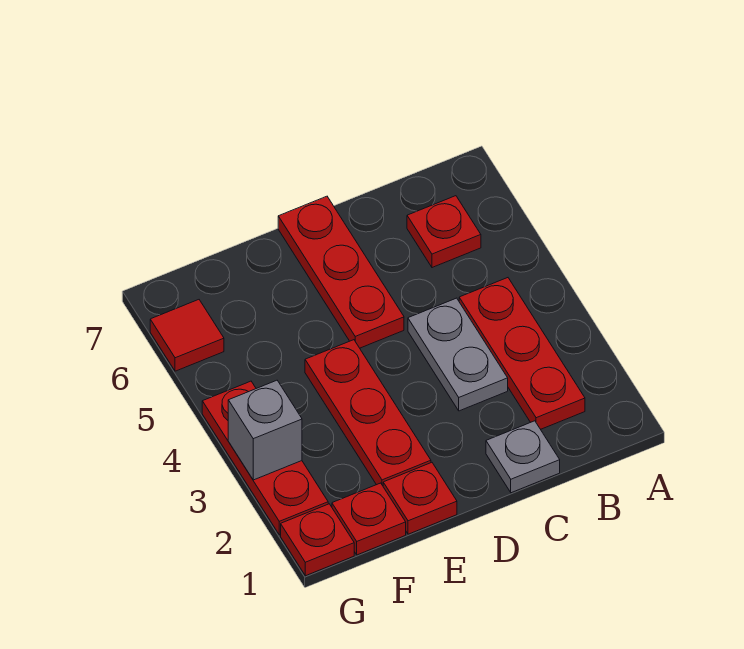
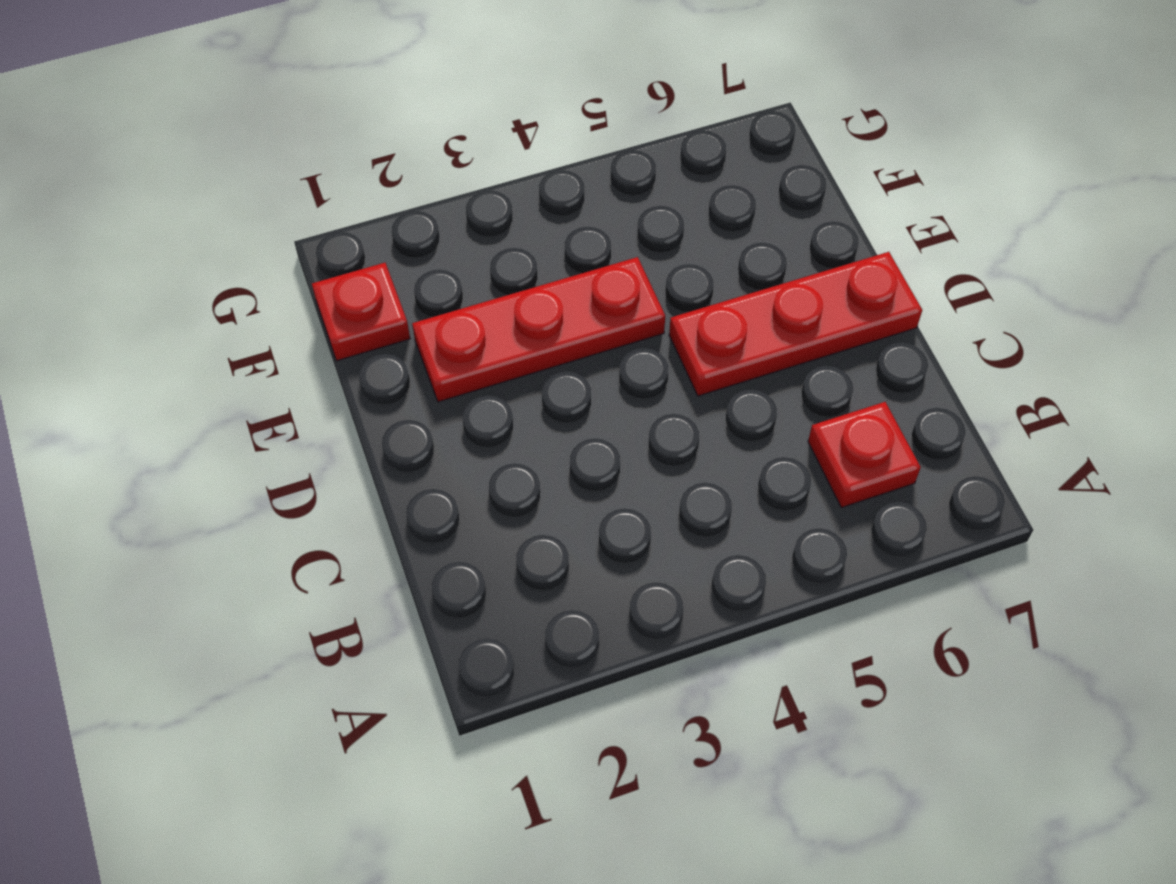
none -> red plate B2:B4 level 1
none -> grey plate C1 level 1
none -> grey plate C3:C4 level 1

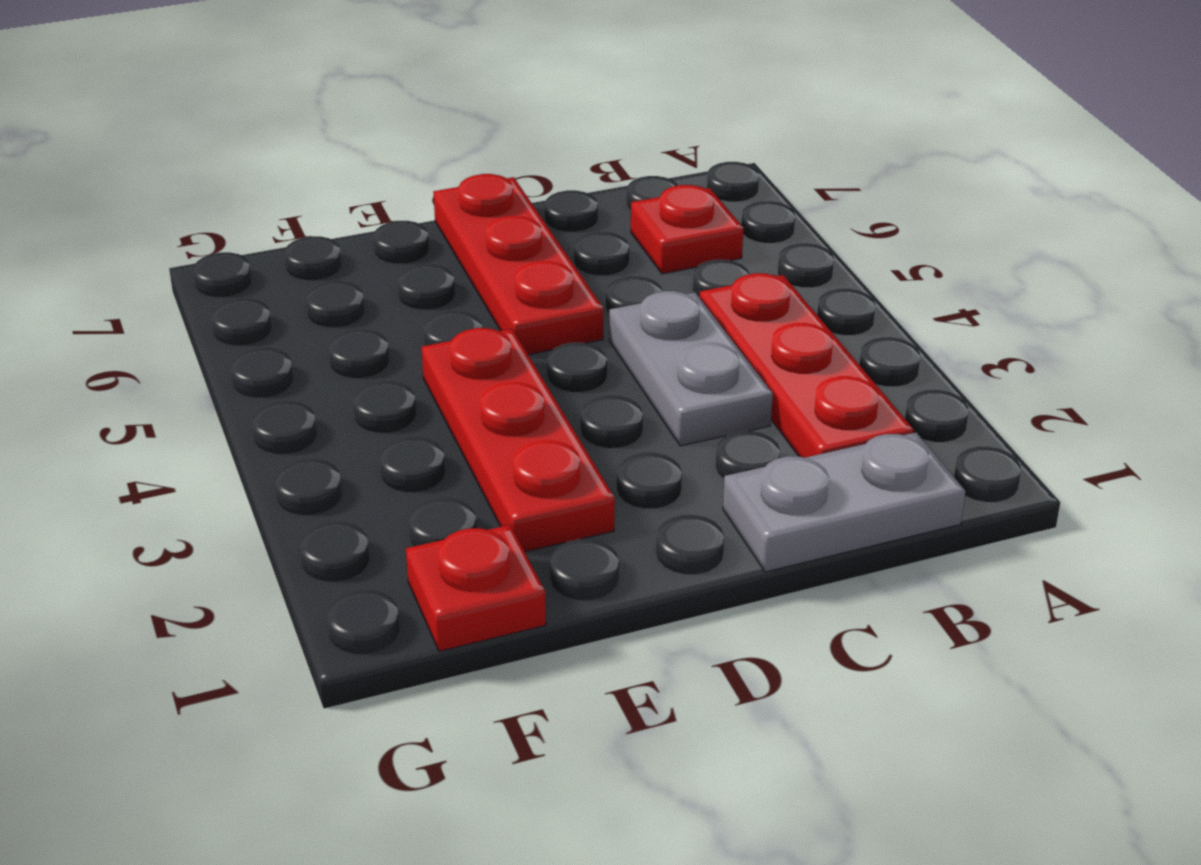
grey plate B1:C1 level 1 -> grey plate C1 level 1
none -> red plate E1 level 1
none -> red plate G1 level 1
none -> red plate G2:G4 level 1

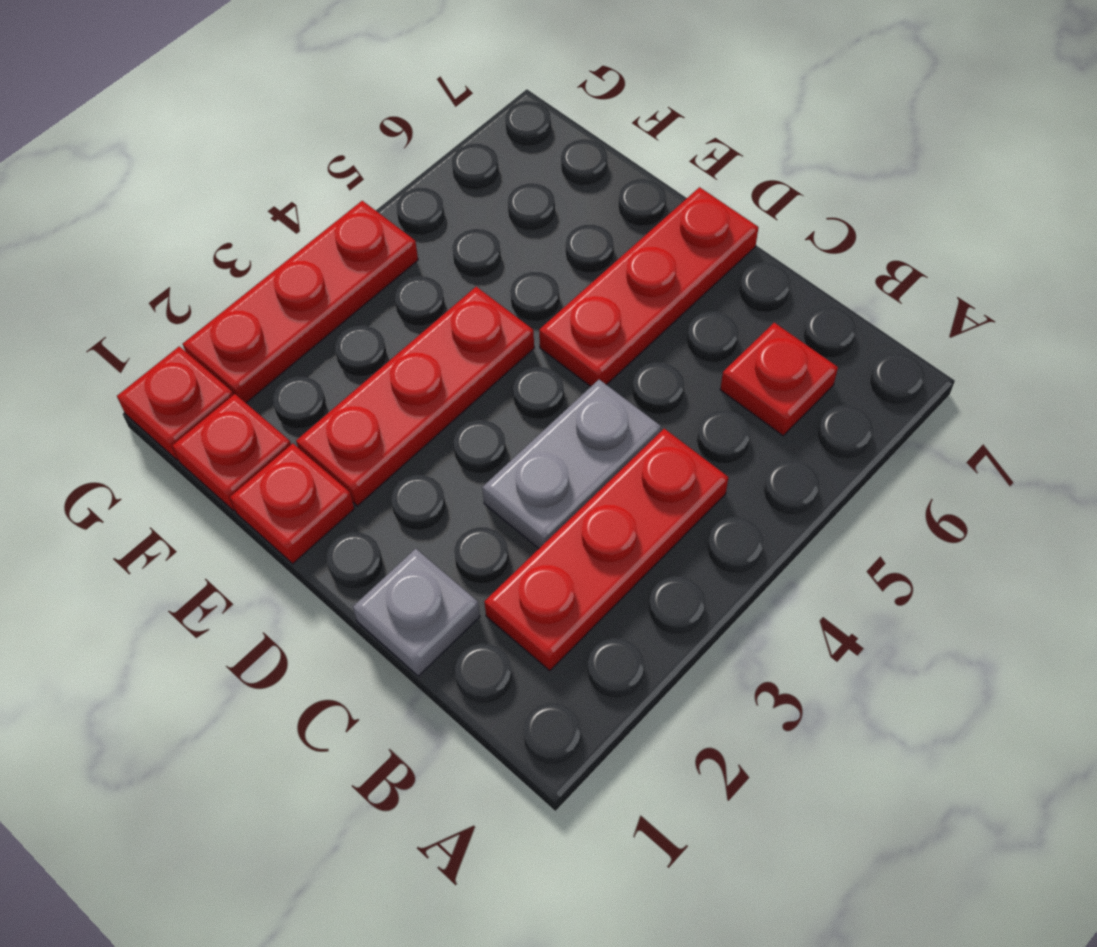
none -> red tile G6 level 1
none -> grey brick G3 level 2

